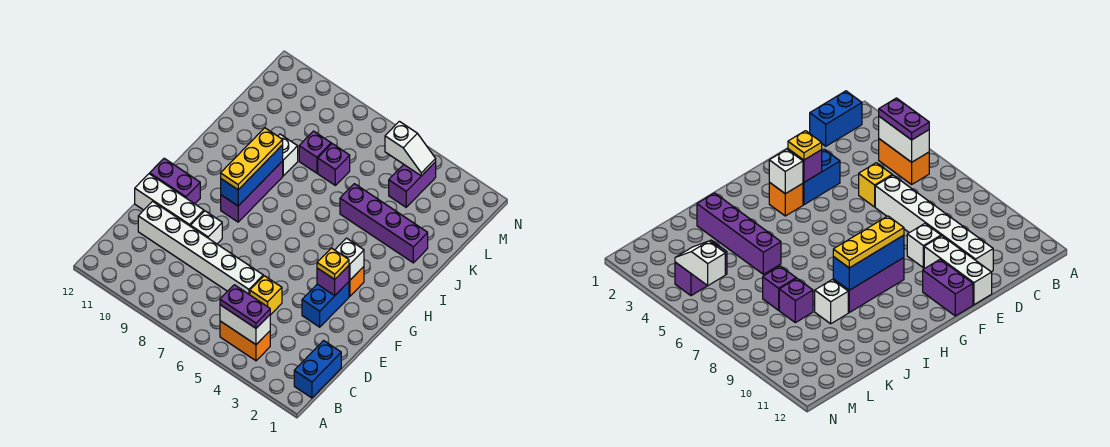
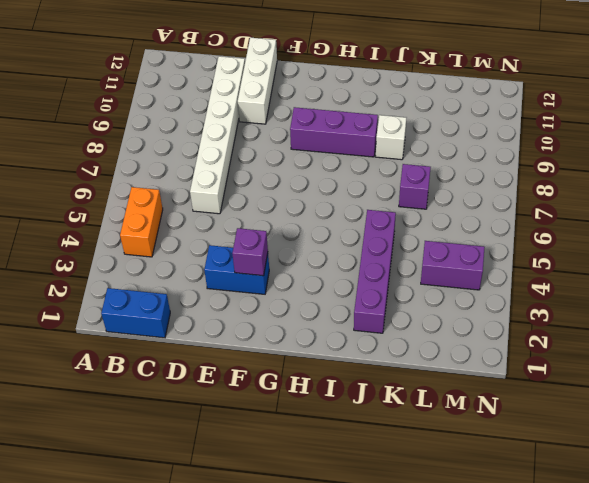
none -> yellow brick D5 level 1
none -> white brick E9 level 1
none -> purple brick F11:F12 level 1

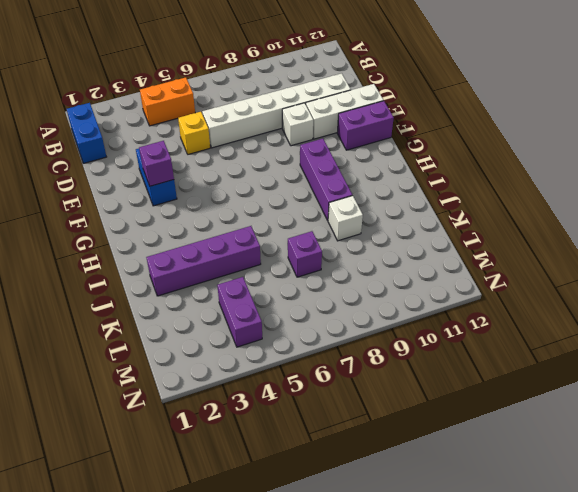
none -> orange brick G3 level 1
none -> purple brick K8 level 1
none -> white brick B4:B5 level 2

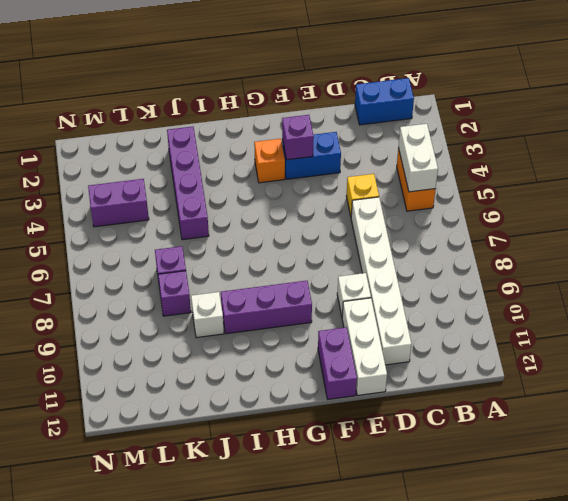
none -> white brick G3 level 2
none -> blue brick G9:I9 level 2
none -> white slope M4:M5 level 2 top 5

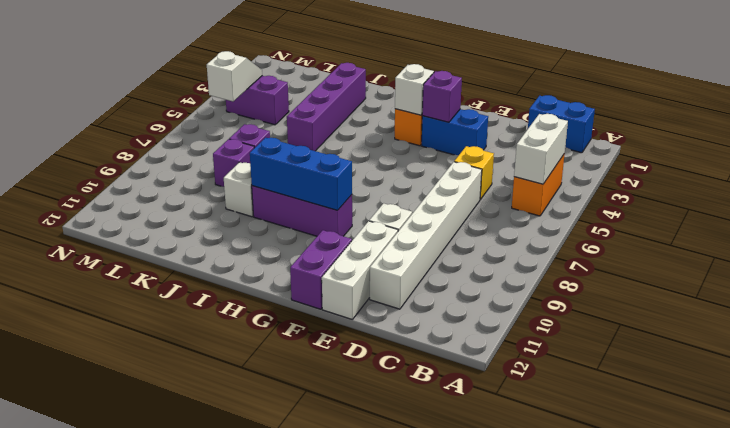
none -> purple plate B4:B5 level 3
none -> yellow plate F3 level 3
none -> yellow plate G9:I9 level 3

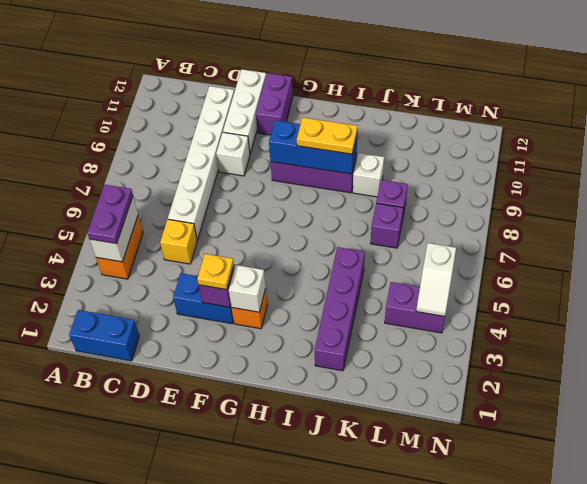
yellow plate H9:I9 level 3 -> yellow plate G9:I9 level 3

